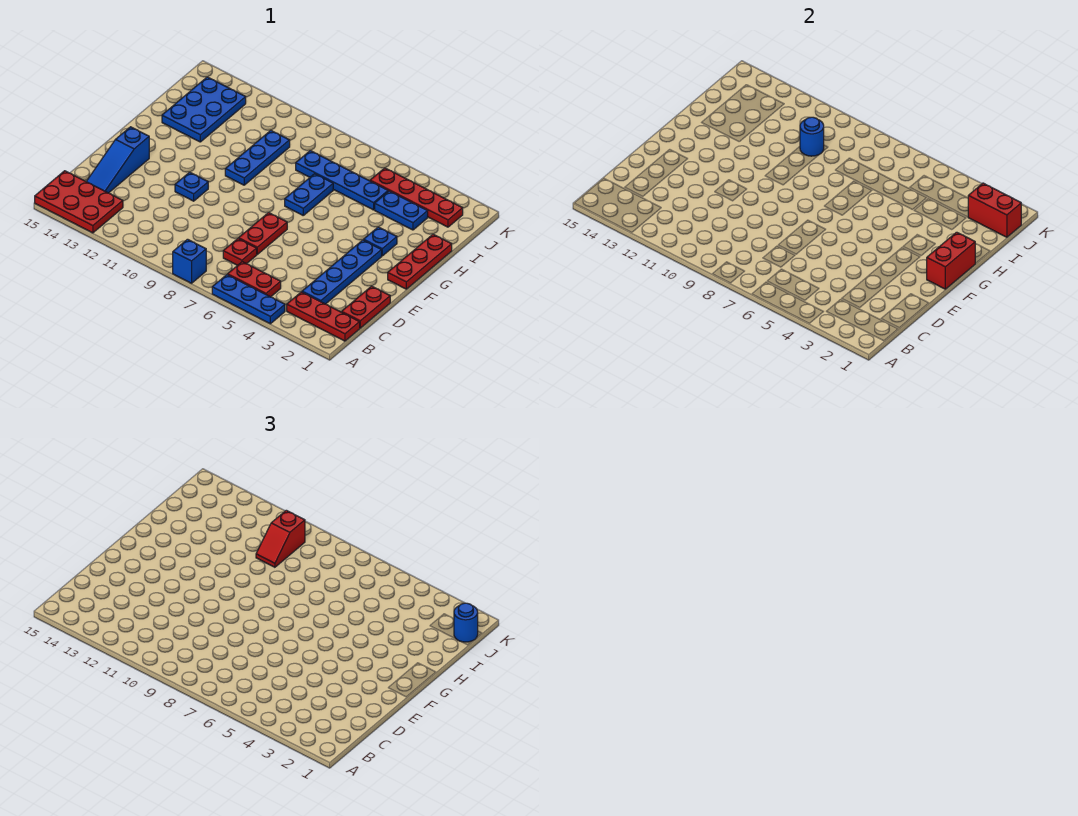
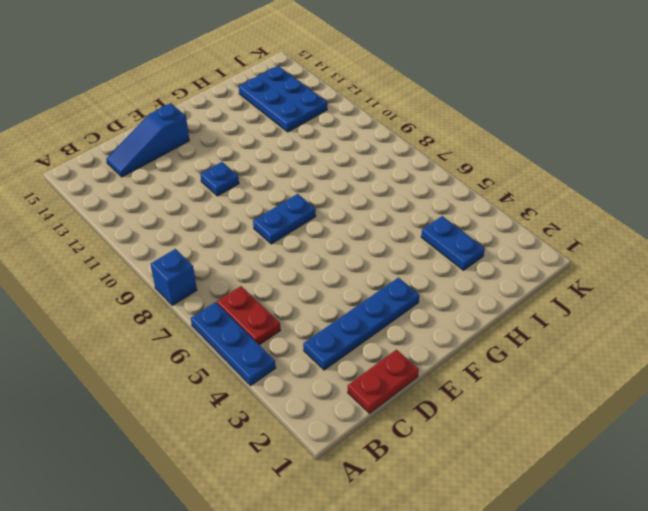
blue plate E8:F8 level 1 -> blue plate G7:H7 level 1
blue plate I12:J14 level 1 -> blue plate H13:J14 level 1
none -> red plate A13:B15 level 1
none -> red plate B1:B3 level 1
none -> red plate C7 level 1

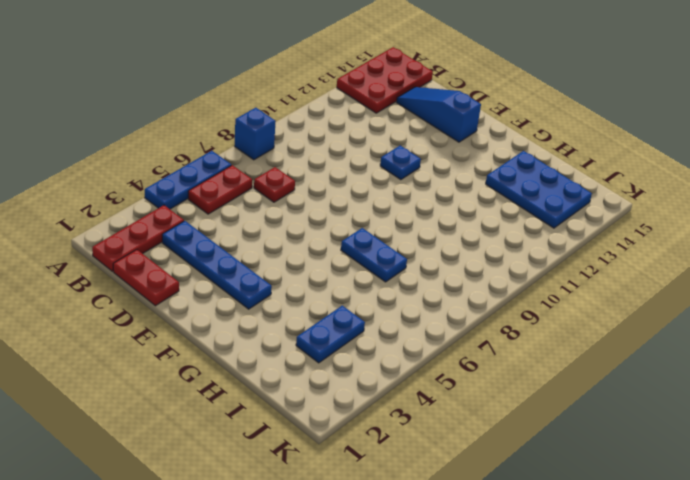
none -> red plate D7:E7 level 1
none -> red plate F1:H1 level 1
none -> blue plate G3 level 1

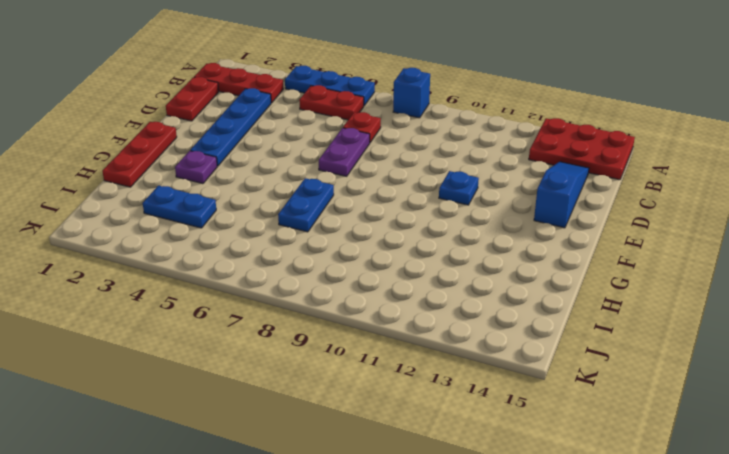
purple plate D7:E7 level 1 -> red plate D7:E7 level 1
purple plate G3 level 1 -> blue plate G3 level 1
none -> blue plate G10:I10 level 1
none -> blue plate H13:J14 level 1
none -> blue plate I5:I8 level 1

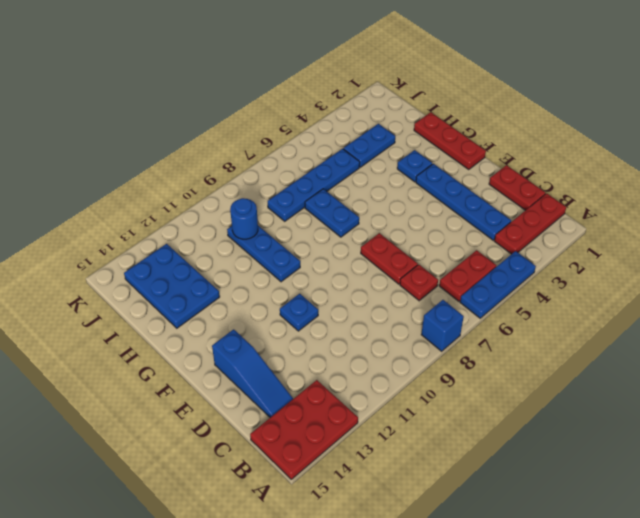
none -> red plate J2:J5 level 1
none -> red brick F1:G1 level 2
none -> red brick J1:J2 level 2

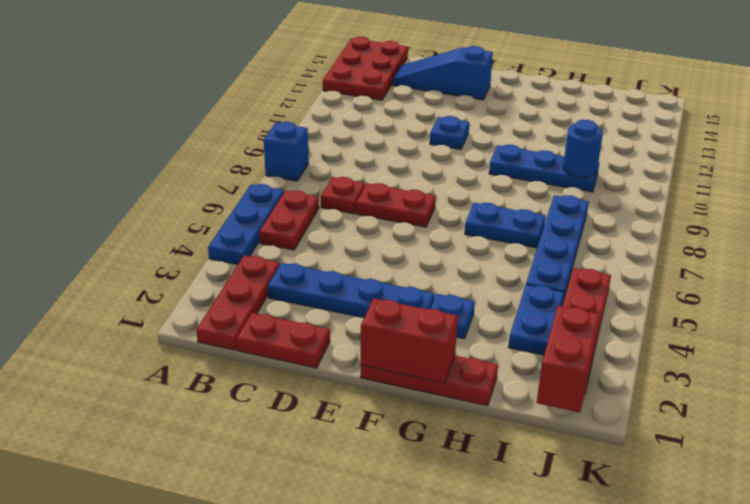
none -> blue plate H13:J14 level 1
none -> red slope I10:J10 level 3 top J
none -> blue round brick J1 level 3

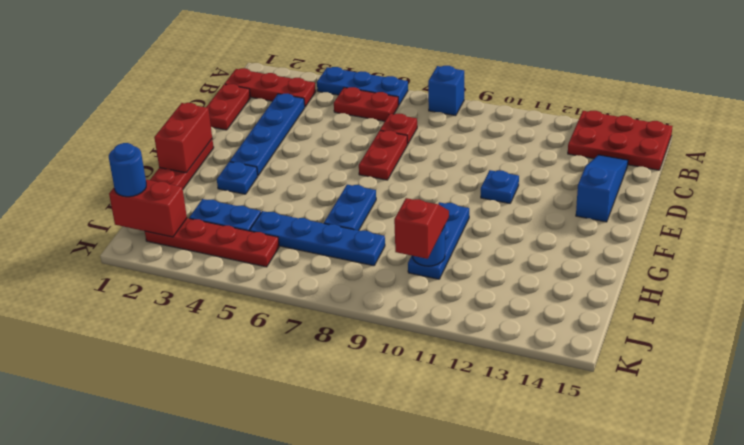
none -> blue plate H13:J14 level 1

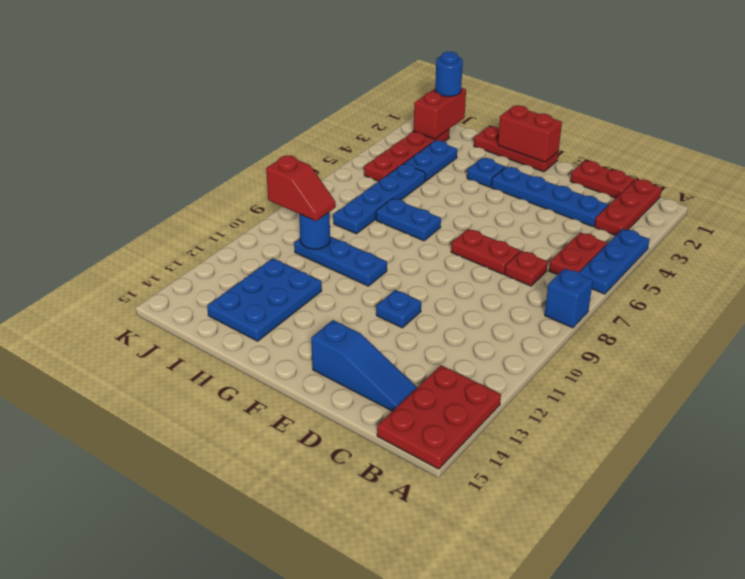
blue plate H12:I14 level 1 -> blue plate H13:J14 level 1

